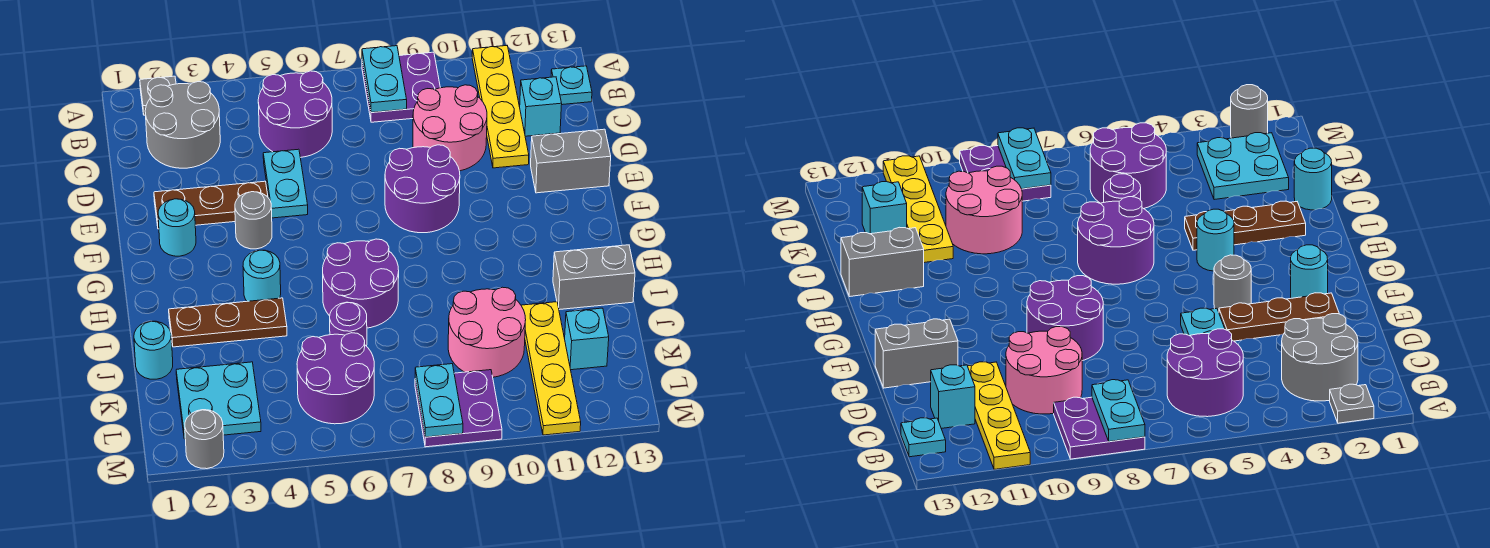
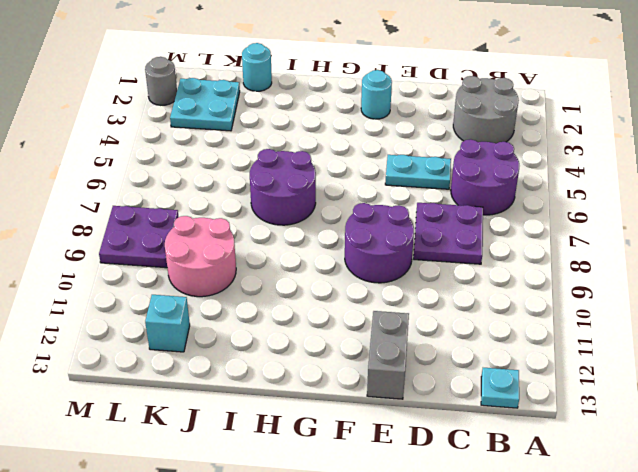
purple plate C7:D8 level 1 -> purple plate A8:B9 level 1
none -> grey plate A2 level 1
none -> yellow plate A11:D11 level 1
none -> pink round brick C9:D10 level 1

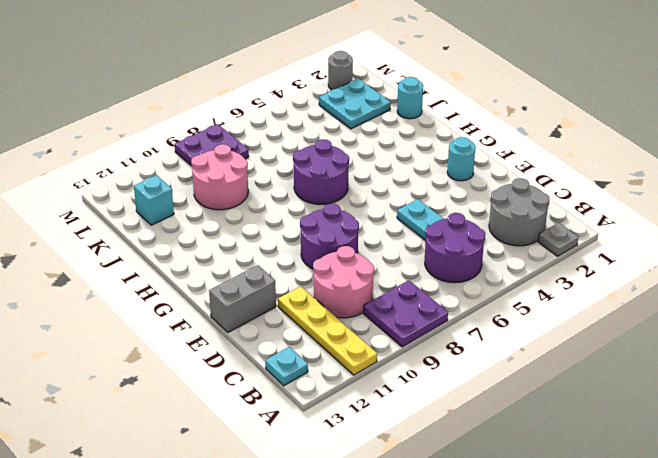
none -> cyan brick C12 level 1
none -> brown plate E2:E4 level 1
none -> grey round brick F4 level 1

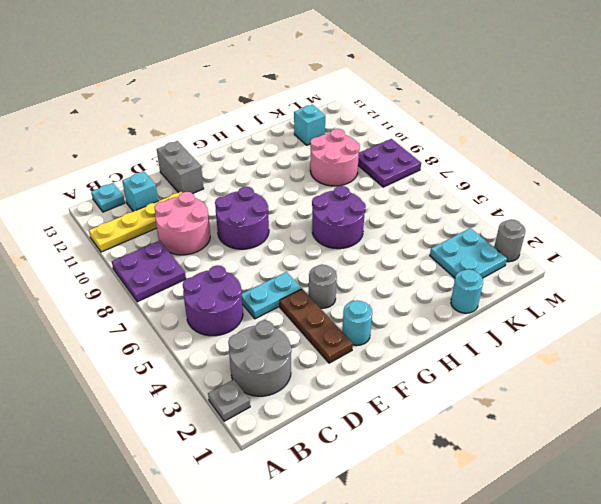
none -> cyan round brick H4 level 1
none -> brown plate I2:I4 level 1
none -> grey brick I12:I13 level 1

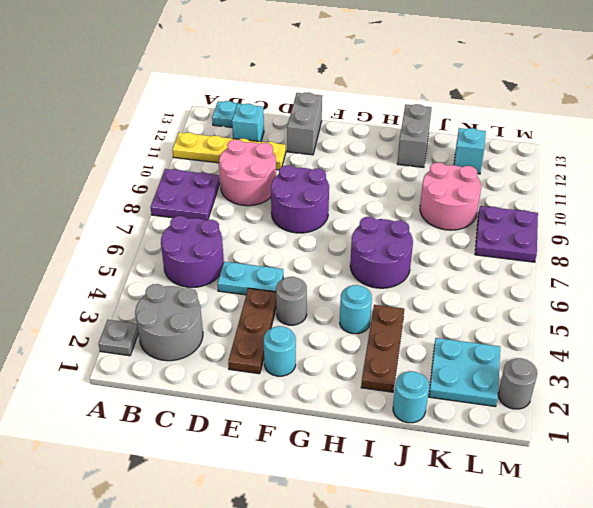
none -> purple round brick J6 level 1
none -> yellow plate J11:M11 level 1
none -> purple round brick K5:L6 level 1

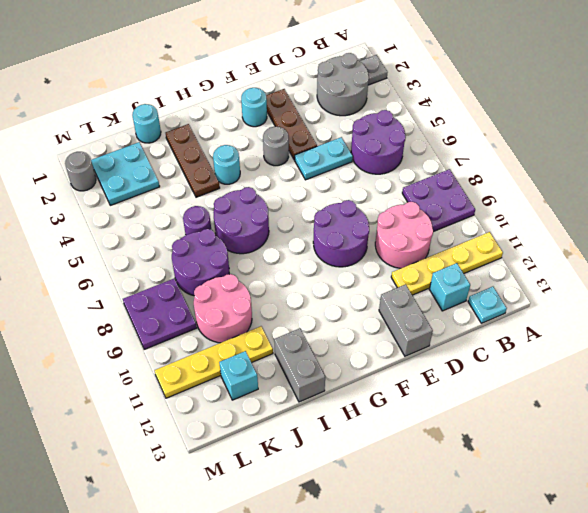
purple round brick J7:K8 level 1 -> purple round brick K5:L6 level 1
none -> cyan plate A8:B8 level 2
none -> cyan plate L8:M8 level 2

